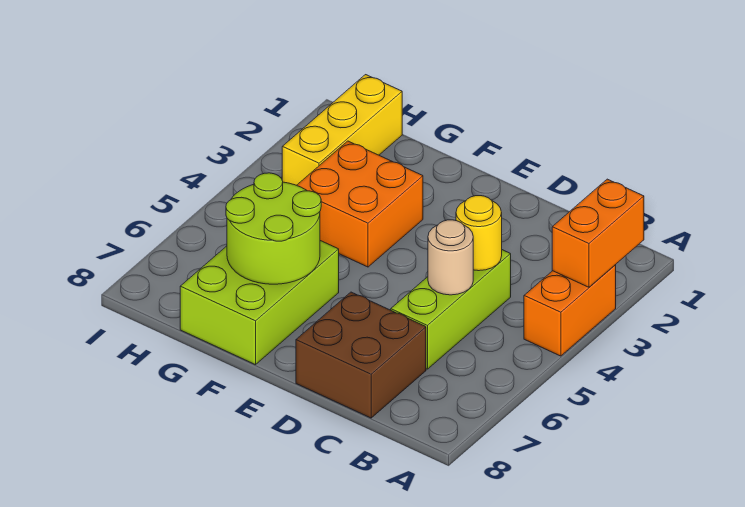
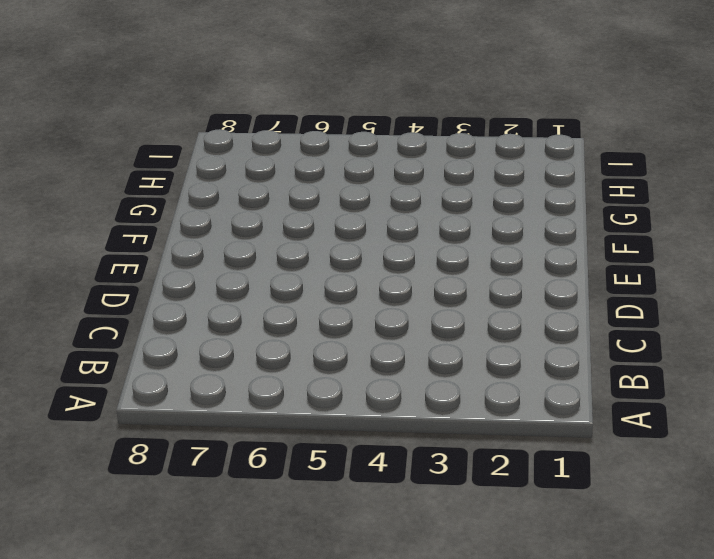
none -> orange brick A3:A4 level 1
none -> lime brick C4:C6 level 1

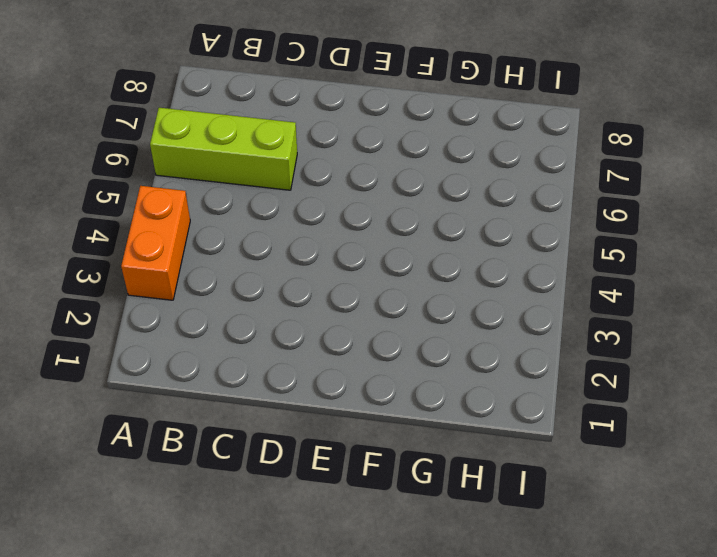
lime brick A6:C6 level 1 -> lime brick C4:C6 level 1
none -> brown brick C7:D8 level 1
none -> orange brick F3:G4 level 1

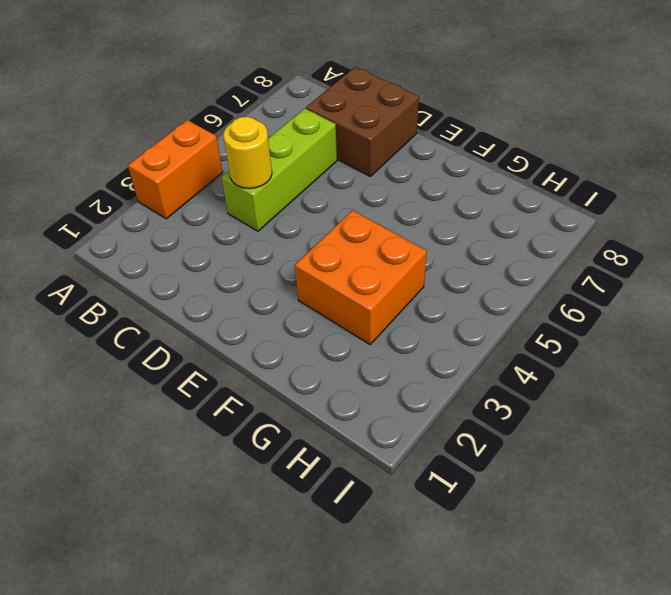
none -> lime brick F6:G8 level 1
none -> yellow brick H1:H3 level 1

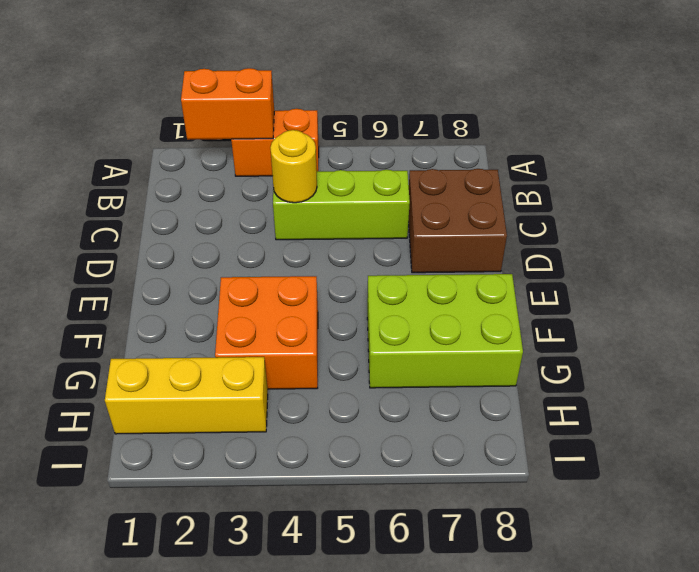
none -> tan round brick C5 level 2
none -> lime round brick F6:G7 level 2

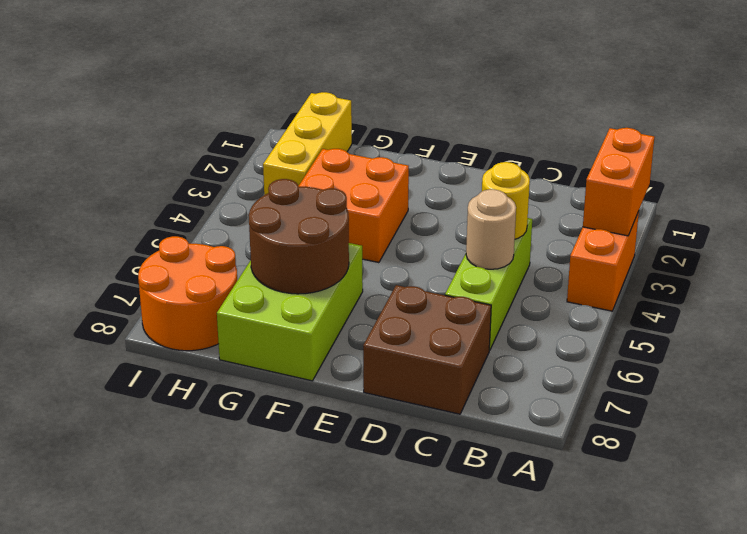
brown round brick F6:G7 level 2 -> lime round brick F6:G7 level 2
orange round brick H7:I8 level 1 -> none

